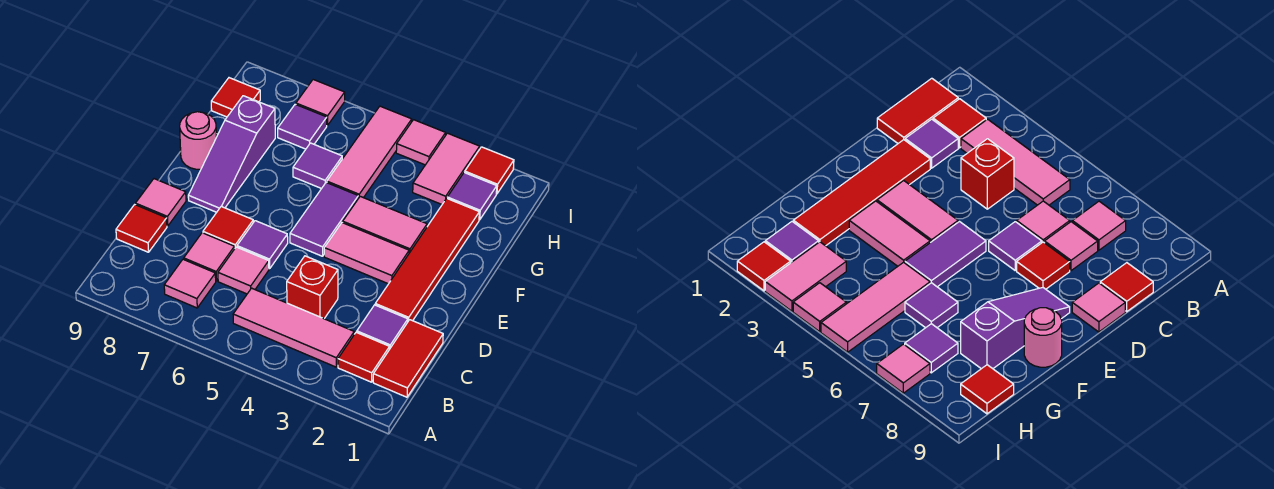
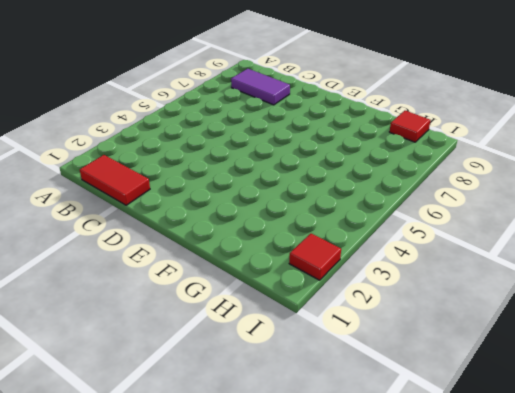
purple tile B8:C8 level 1 -> purple tile E5:F5 level 1
none -> red tile B2 level 1
none -> pink tile B3:B5 level 1
none -> pink tile B7 level 1

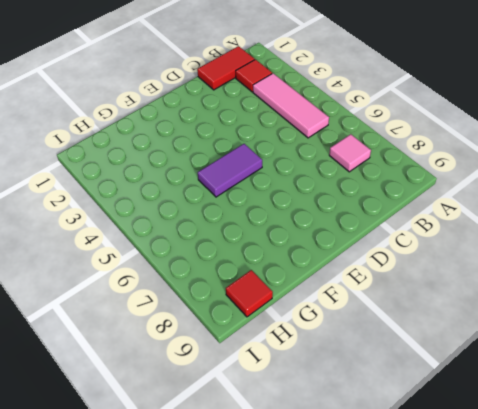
none -> purple tile C2 level 1
none -> red brick C4 level 1
none -> pink tile C6 level 1

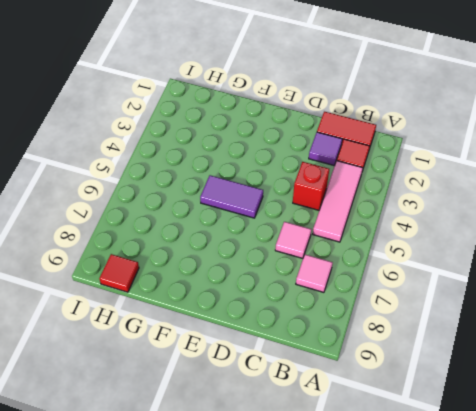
none -> pink tile C7 level 1
none -> red tile C9 level 1
none -> red tile D2:G2 level 1

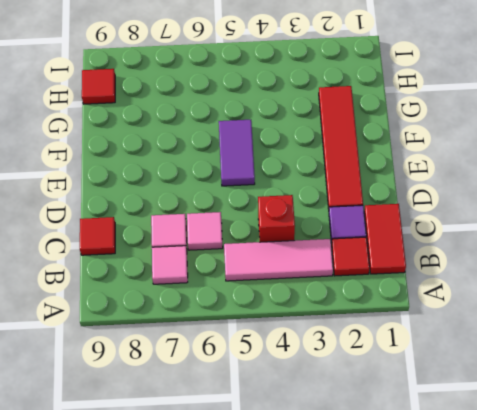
none -> purple tile D6 level 1
none -> red tile D7 level 1
none -> pink tile D9 level 1

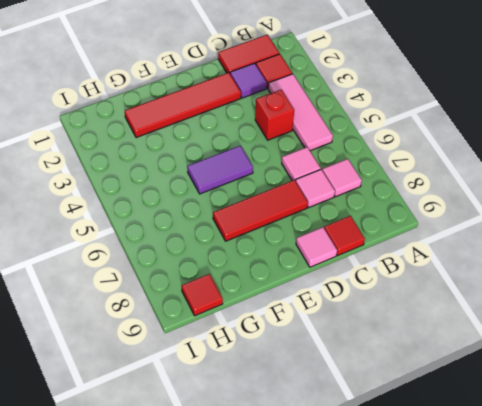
red tile D7:F7 level 1 -> red tile D7 level 1
none -> purple tile D6 level 1
none -> pink tile E3:E4 level 1
none -> purple slope E8:G8 level 1 top G

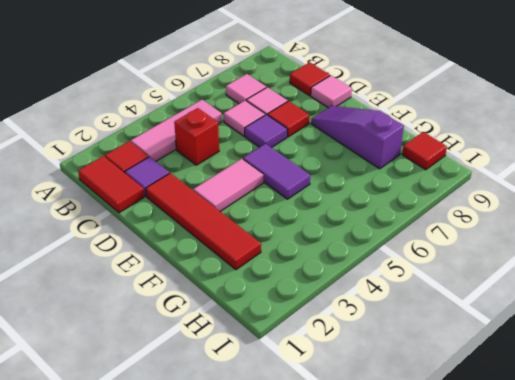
none -> pink tile F3:F4 level 1
none -> pink round brick F9 level 1
none -> pink tile G5:I5 level 1

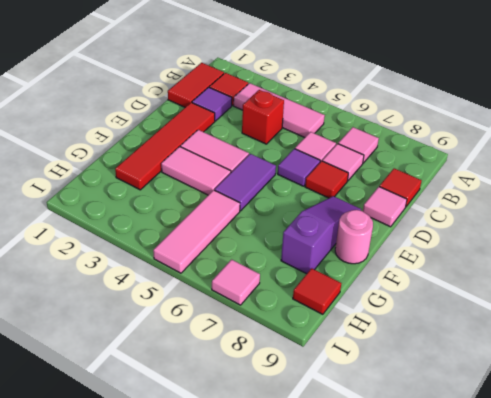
none -> purple tile G6 level 1
none -> purple tile H2 level 1
none -> pink tile H3:I3 level 1

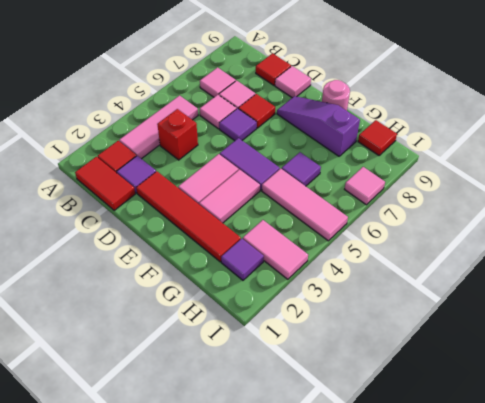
none -> purple tile H7 level 1
none -> red tile I2 level 1
none -> pink tile I4 level 1

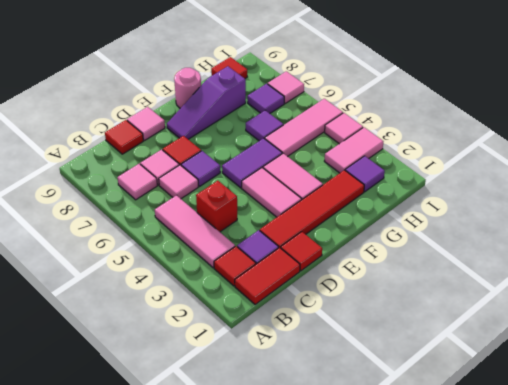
red tile D1 level 1 -> red tile I2 level 1

